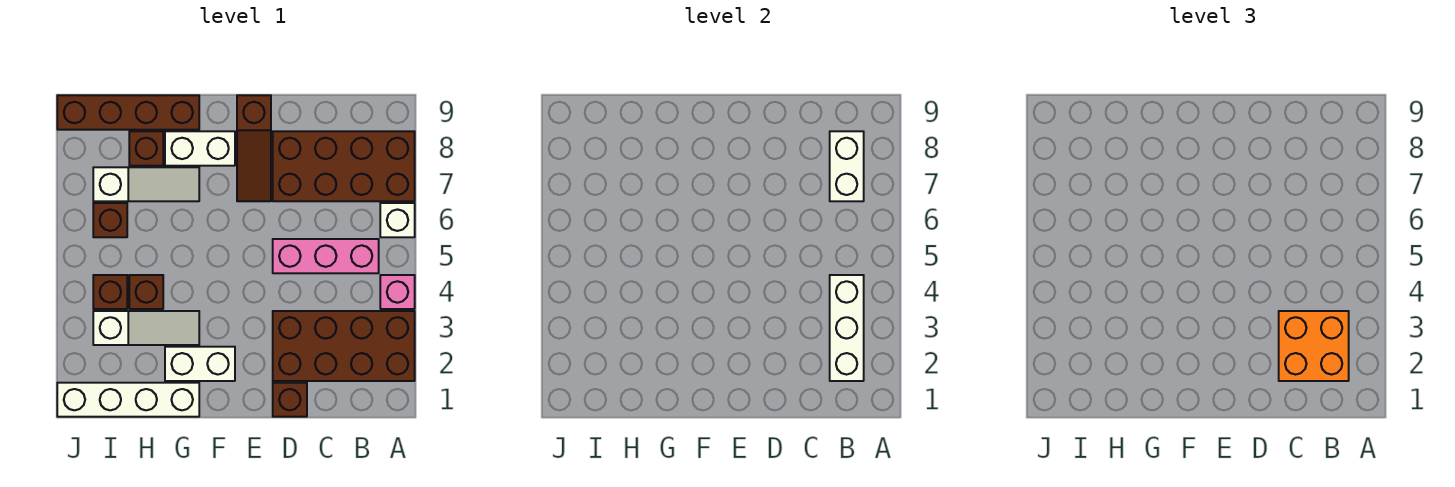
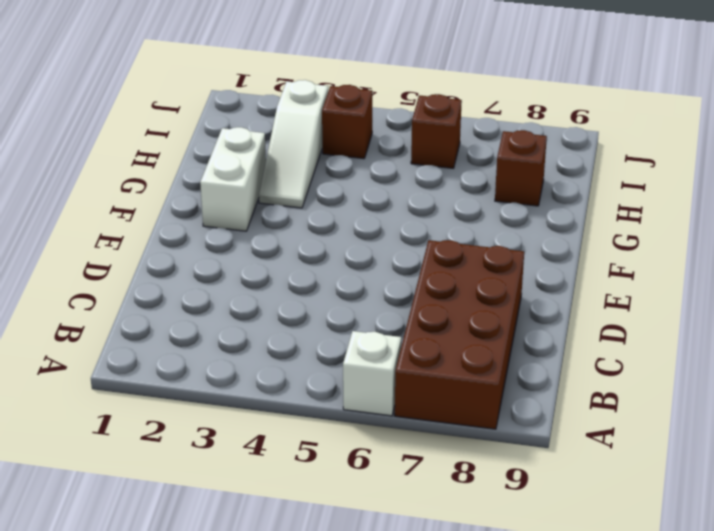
none -> brown brick A2:D3 level 1
none -> pink brick A4 level 1
none -> pink brick B5:D5 level 1

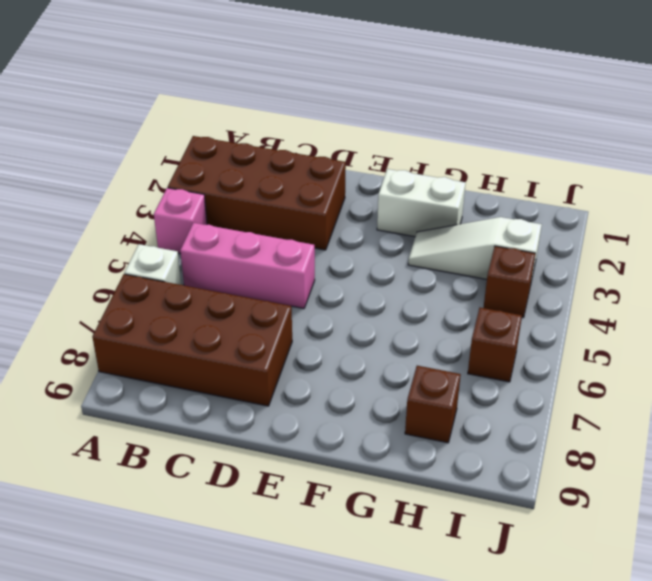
none -> brown brick D1 level 1
none -> brown slope E7:E9 level 1 top 9
none -> white brick F8:G8 level 1

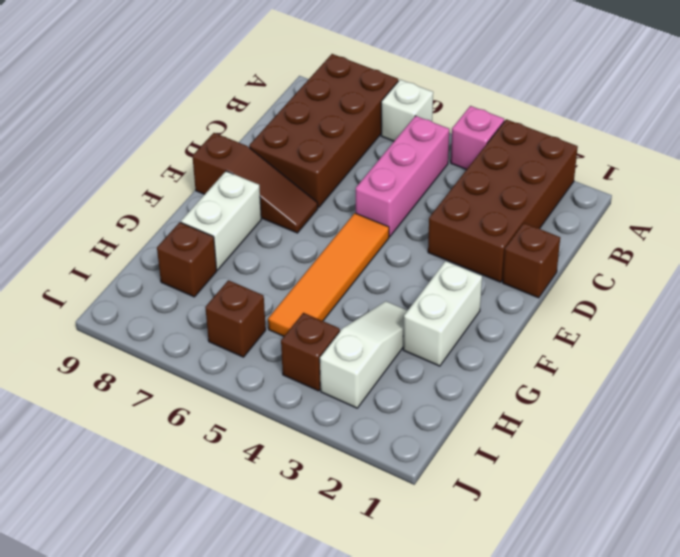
orange tile E5:H5 level 1 -> none
none -> white brick G1:J1 level 1
none -> white slope G7:I7 level 1 top I
none -> brown brick G9:J9 level 1

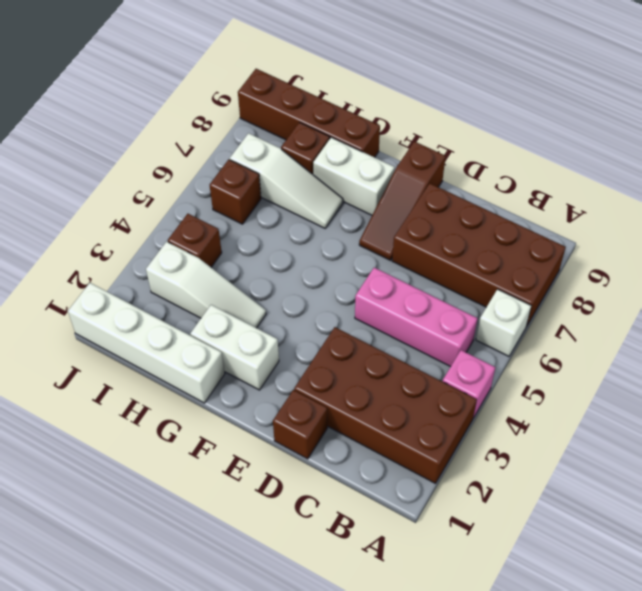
none -> brown brick H4 level 1
none -> white brick B2:B4 level 2
none -> white brick B7:B8 level 2

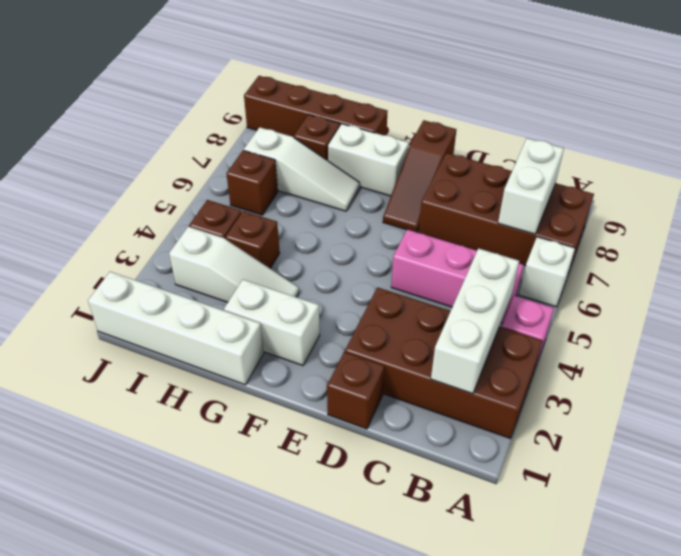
none -> orange brick B2:C3 level 3

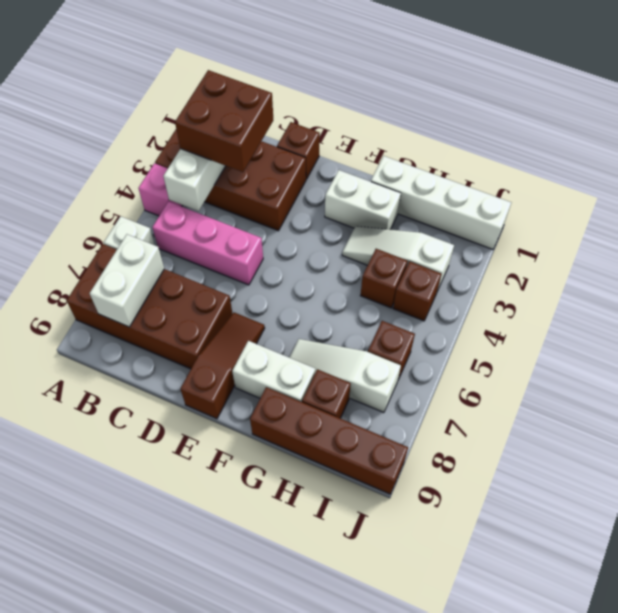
brown brick B2:C3 level 3 -> orange brick B2:C3 level 3

